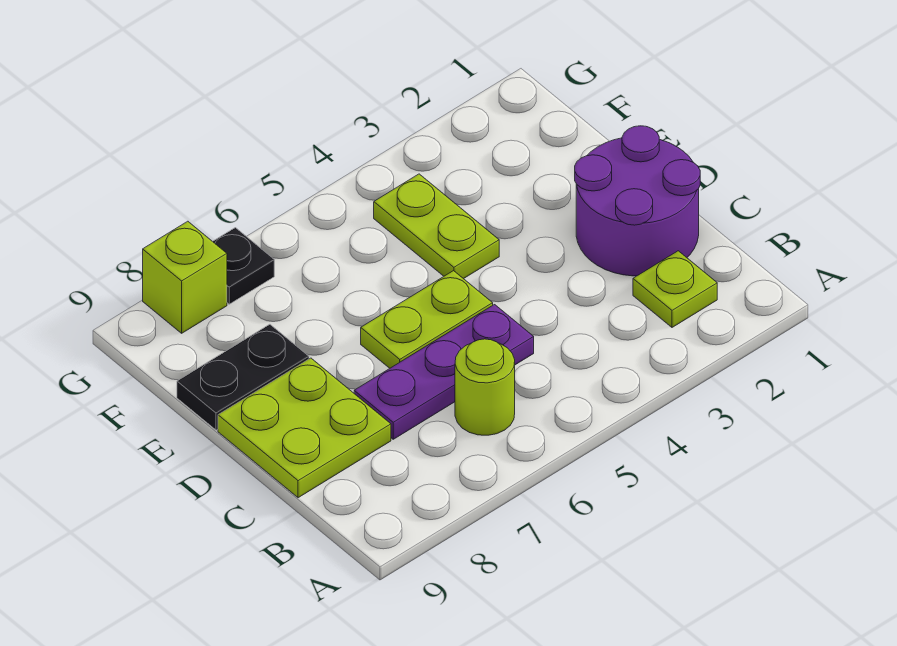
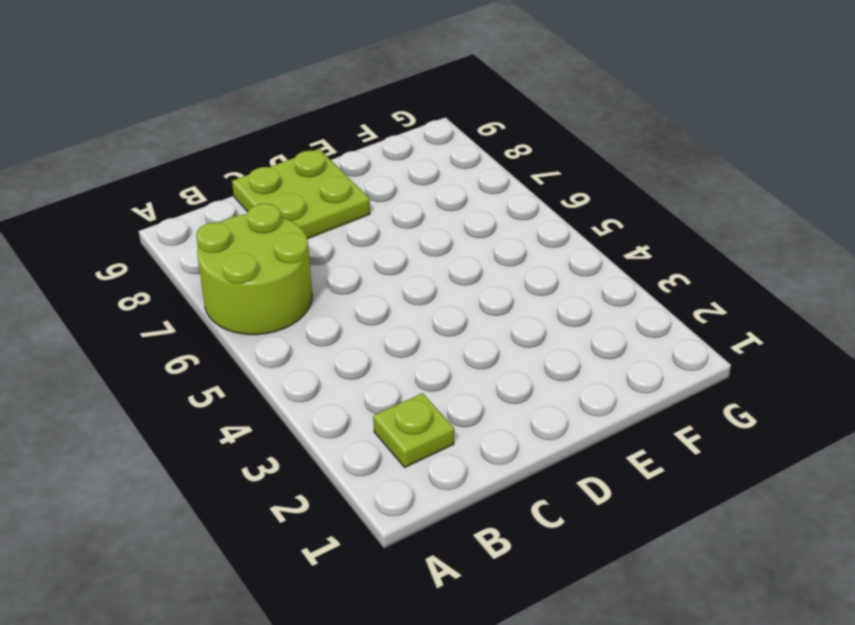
lime round brick A6:B7 level 1 -> lime round brick B6 level 1
none -> purple round brick C1:D2 level 1
none -> purple plate C5:C7 level 1

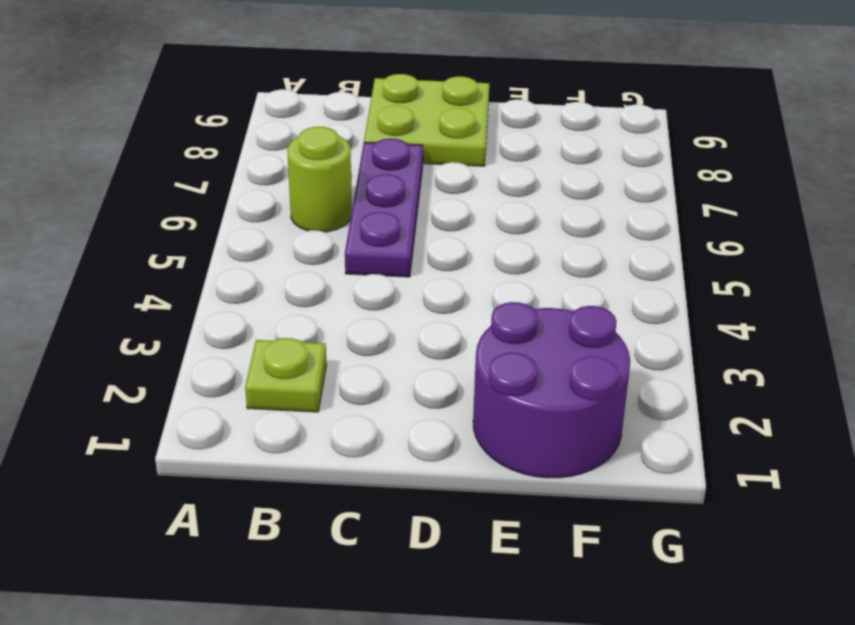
purple round brick E1:F2 level 1 -> purple round brick C1:D2 level 1
none -> lime plate D5:D6 level 1
none -> lime plate E4:F4 level 1

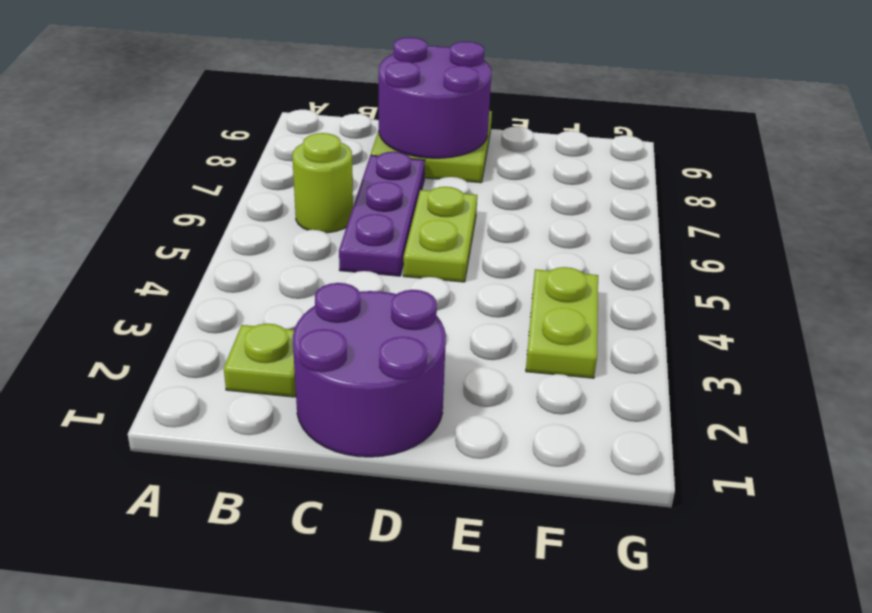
purple round brick C8:D9 level 2 -> none
lime plate F3:F4 level 1 -> lime plate E4:F4 level 1
none -> black plate E8:E9 level 1
none -> black plate G7 level 1

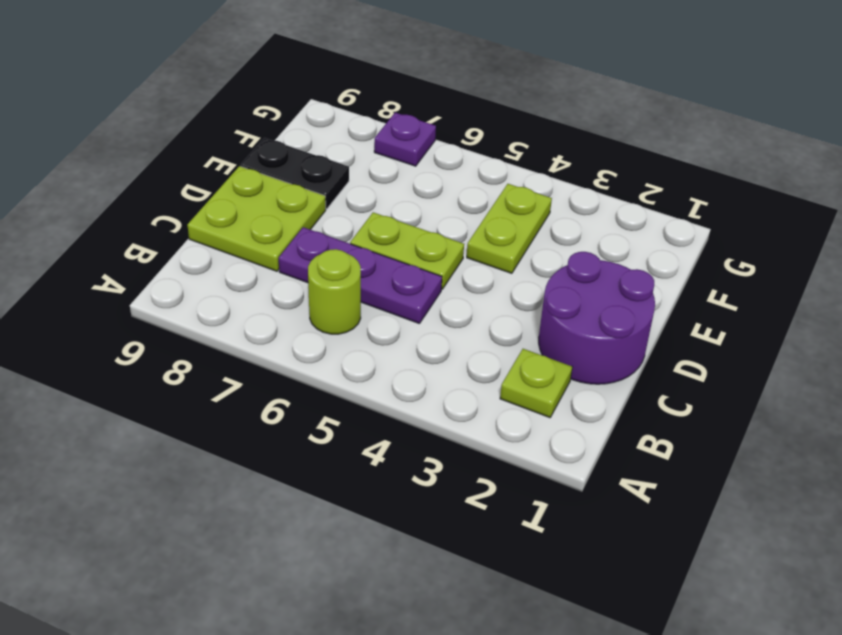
purple plate G7 level 1 -> black plate G7 level 1
none -> lime brick G8 level 1

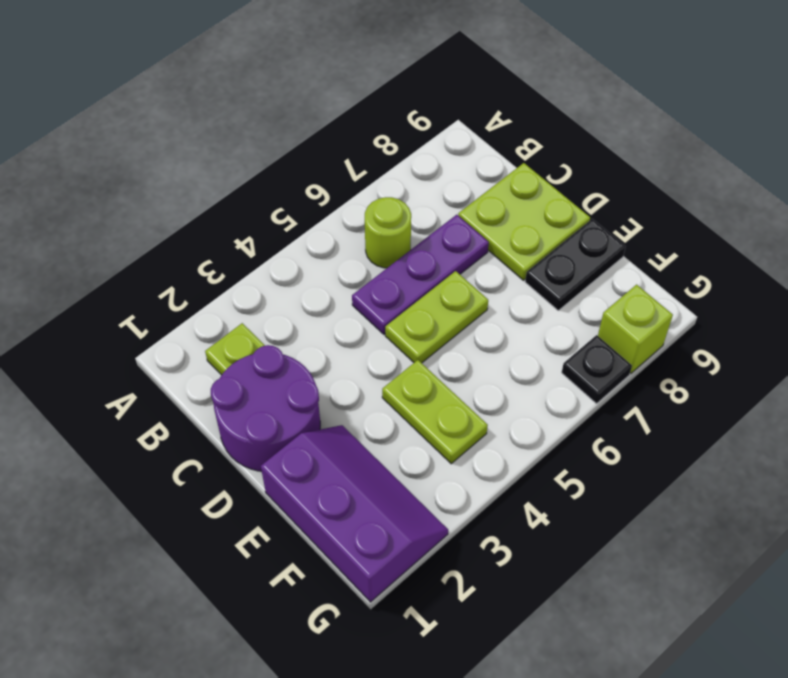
purple slope E1:G2 level 1 top 1 -> none

